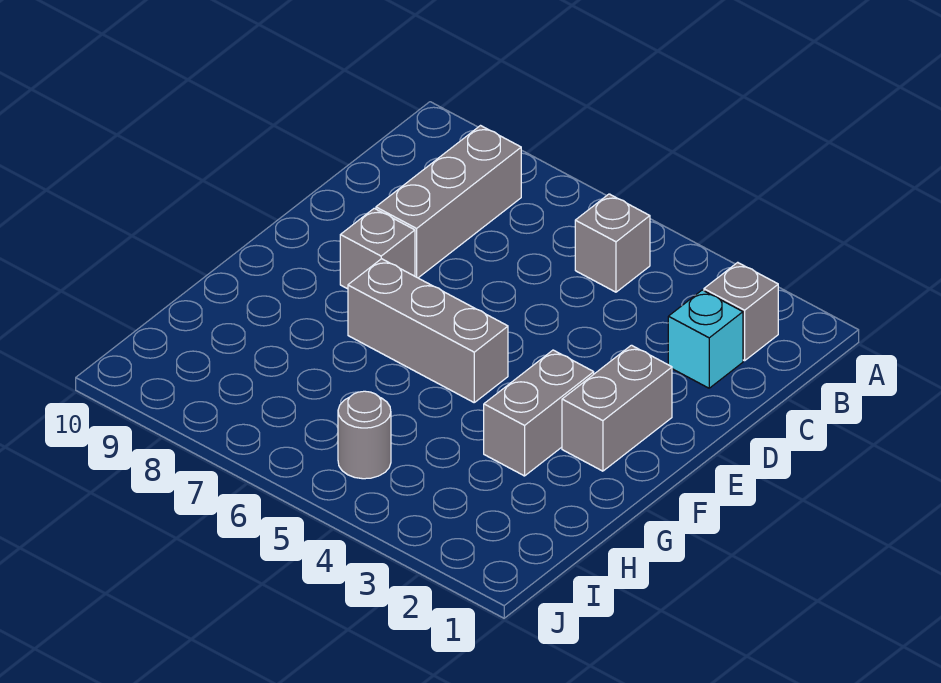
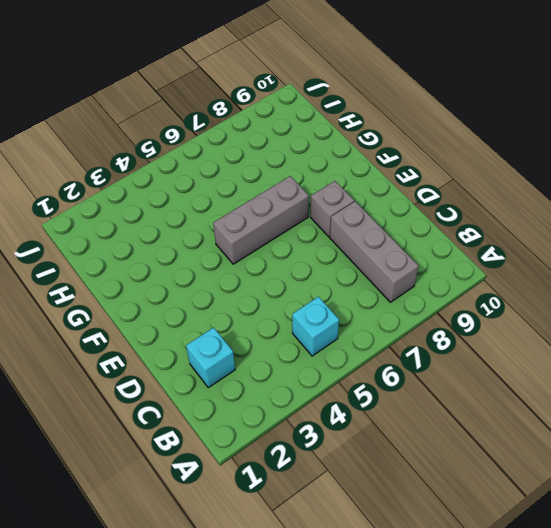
cyan brick B5 level 1 -> grey brick B5 level 1
none -> grey brick B2 level 1
none -> grey brick E2:F2 level 1

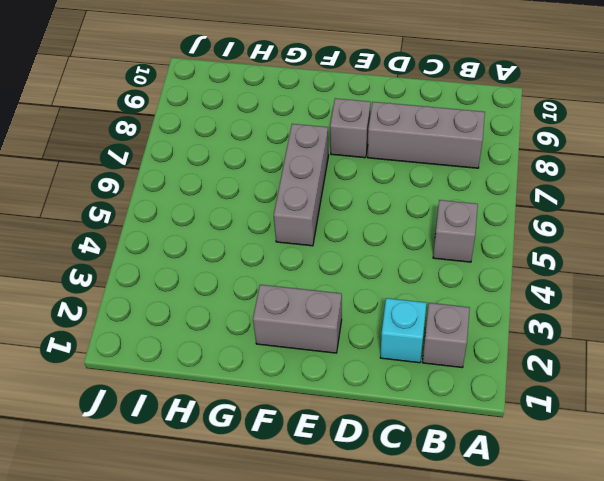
none -> grey brick F3:G3 level 1
none -> grey round brick I5 level 1

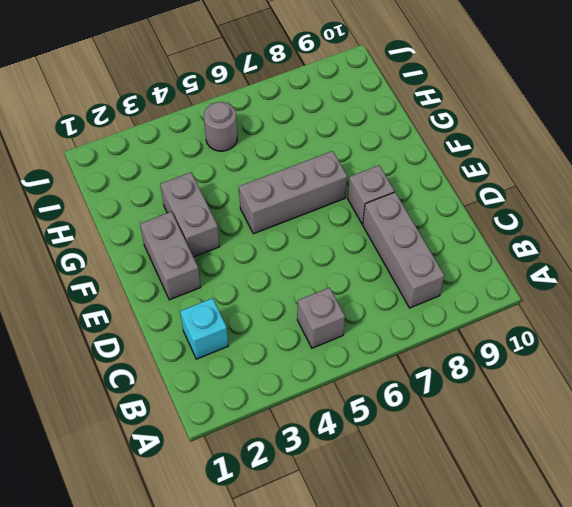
none -> grey brick B2 level 1

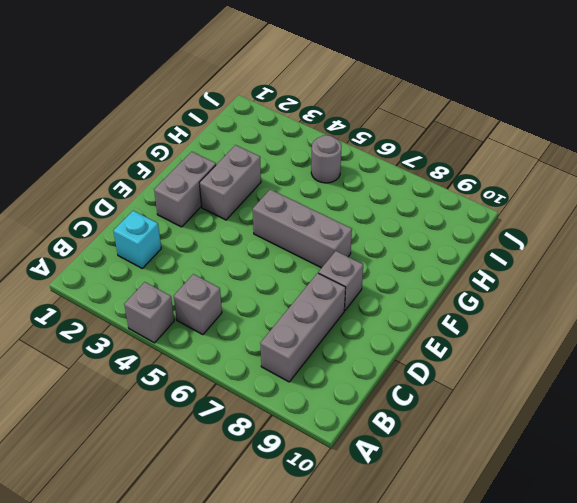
grey brick A4 level 1 -> grey brick B2 level 1

